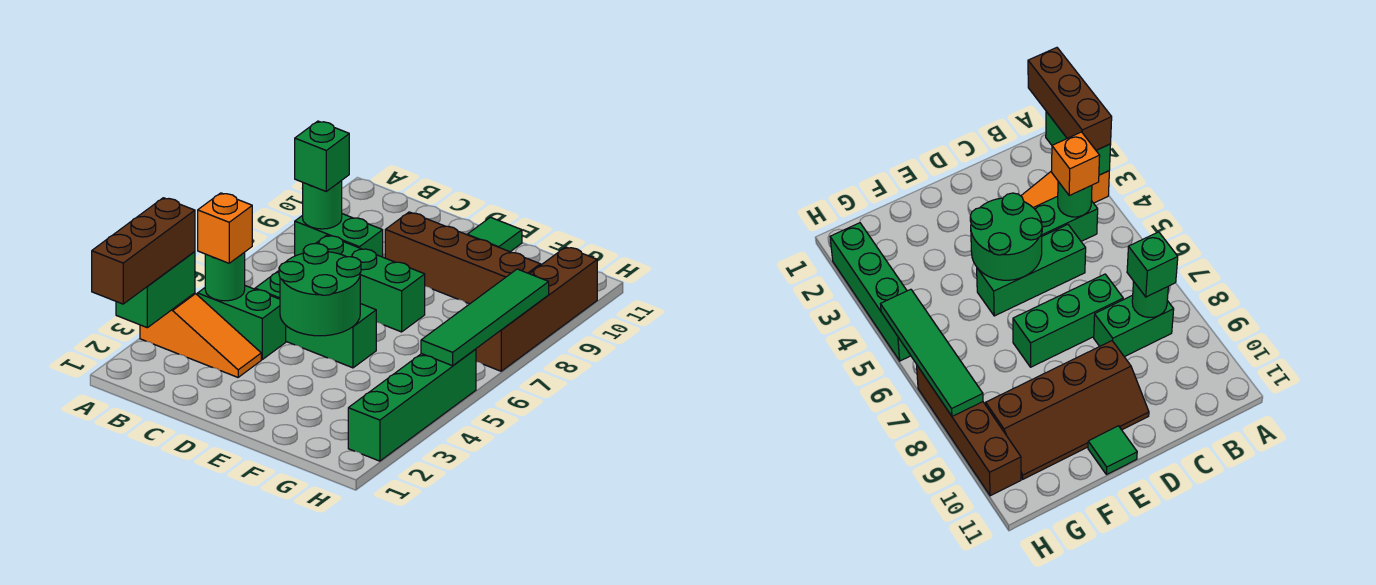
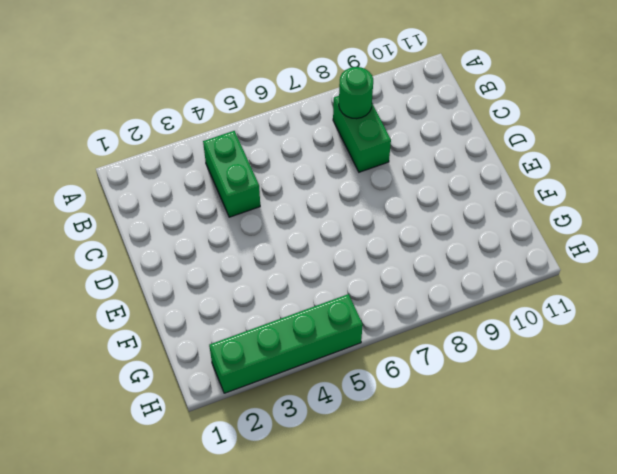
none -> orange slope A3:C3 level 1 top A
none -> green brick C5:E5 level 1
none -> green brick C7:E7 level 1

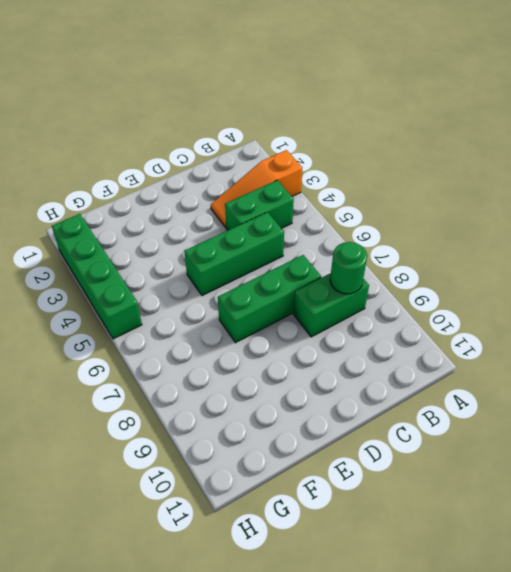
none -> brown slope D9:G10 level 1 top 9
none -> green tile E11 level 1
none -> brown brick H7:H10 level 1

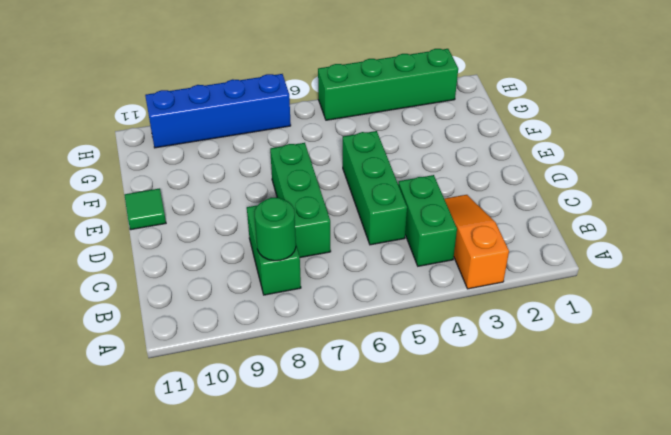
blue brick H7:H10 level 1 -> brown brick H7:H10 level 1
none -> brown slope D9:G10 level 1 top 9
none -> green brick A2:A3 level 2
none -> green round brick B4 level 2

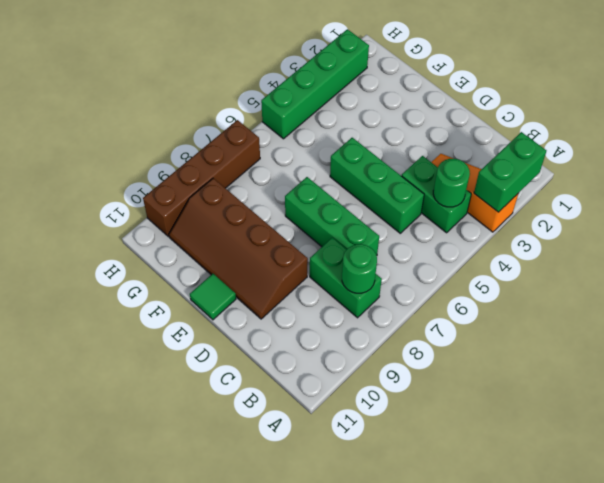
none -> green round brick D4:E5 level 2
none -> green tile H5:H8 level 2
none -> brown brick A1:A3 level 3

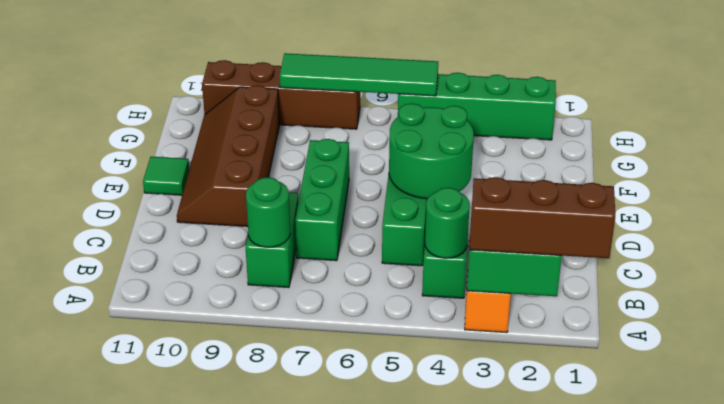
none -> orange brick B4 level 3
none -> green brick B8 level 3

